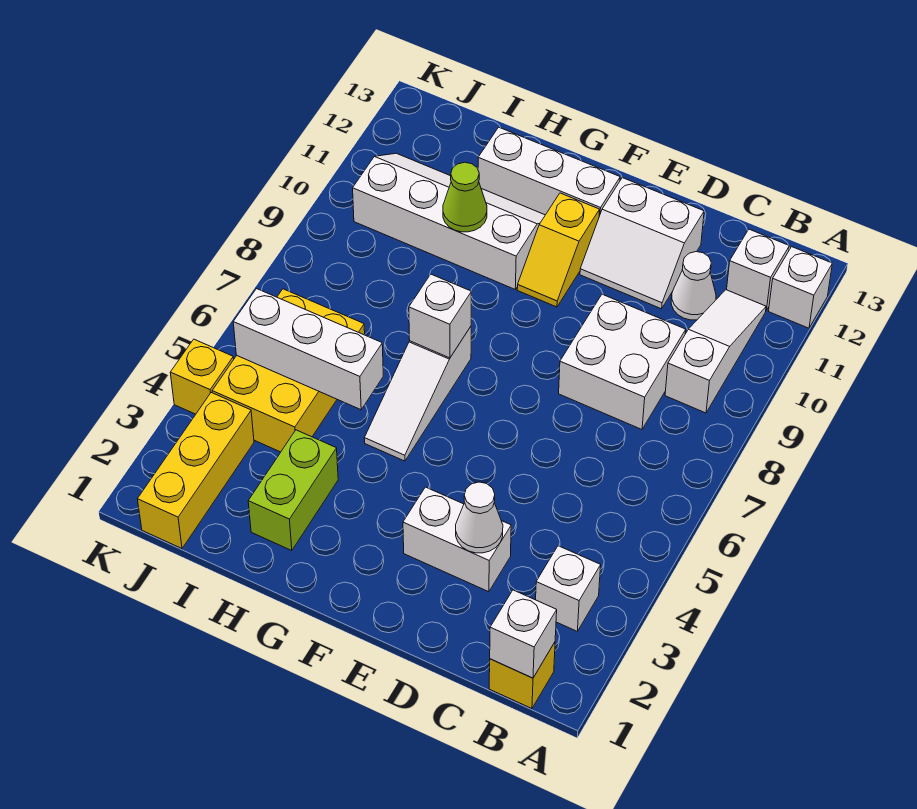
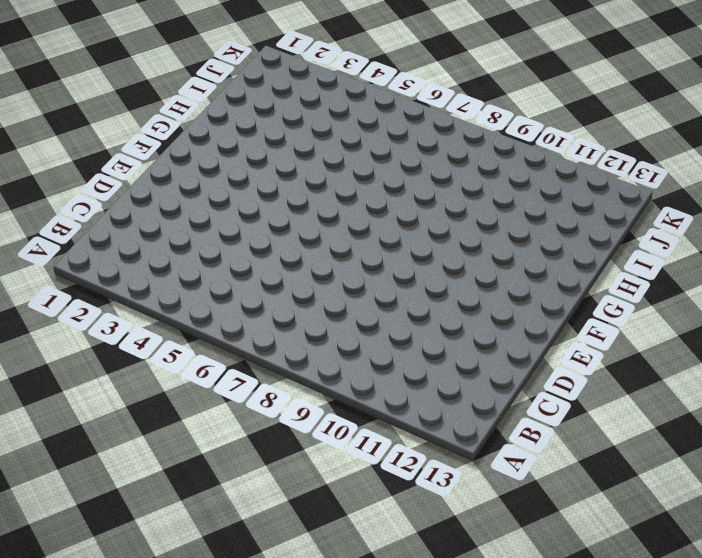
none -> white brick A12 level 1
none -> yellow brick B1 level 1
none -> white brick B3 level 1

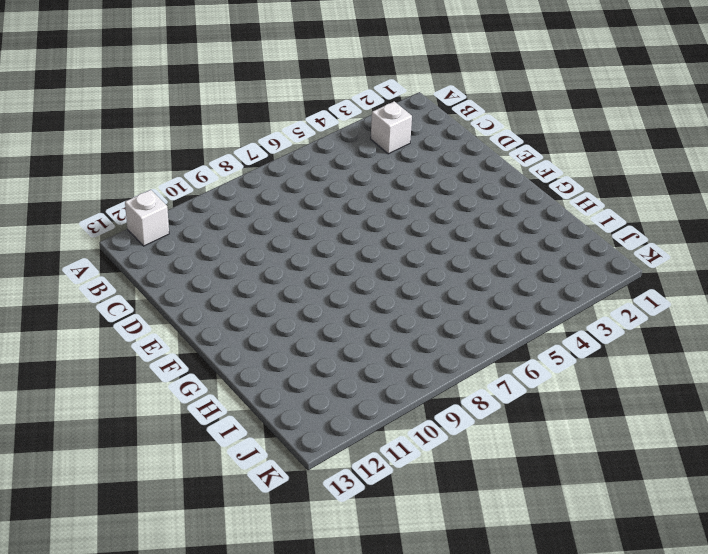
none -> yellow brick B1 level 1
none -> white slope B9:B11 level 1 top 9
none -> white brick B12 level 1

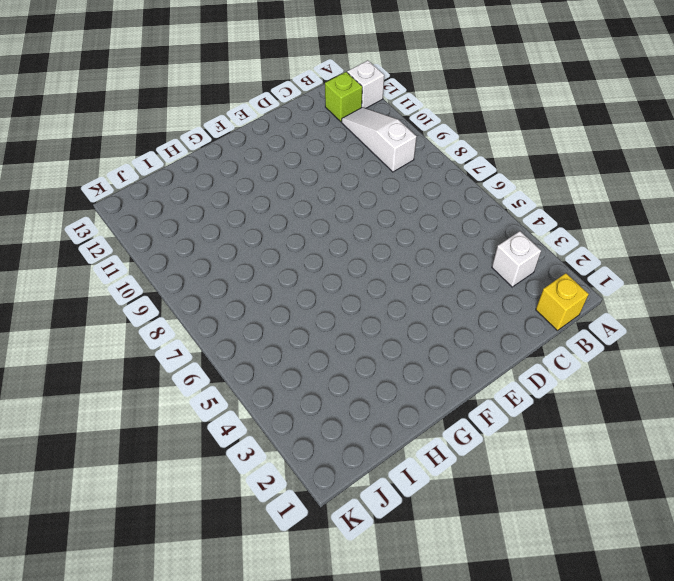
lime brick B12 level 1 -> white brick B12 level 1
none -> white brick C8:D9 level 1
none -> white cone C11 level 1
none -> white brick D3:E3 level 1

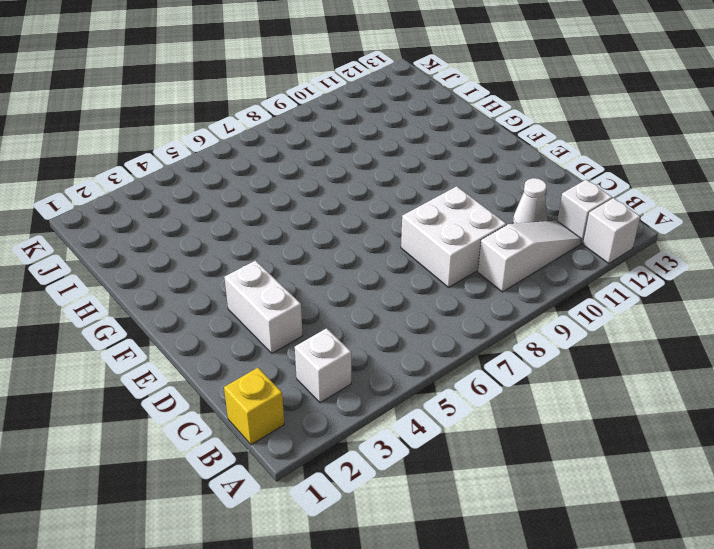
none -> white slope D11:E12 level 1 top 12
none -> yellow slope F10:F11 level 1 top 11
none -> white brick F12:H12 level 1

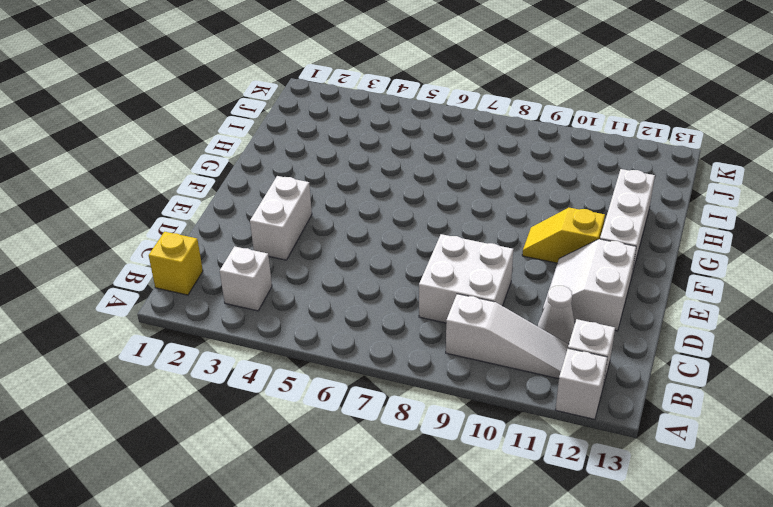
none -> white slope G5:G7 level 1 top 7
none -> white slope G10:J11 level 1 top 10
none -> lime brick H2:H3 level 1

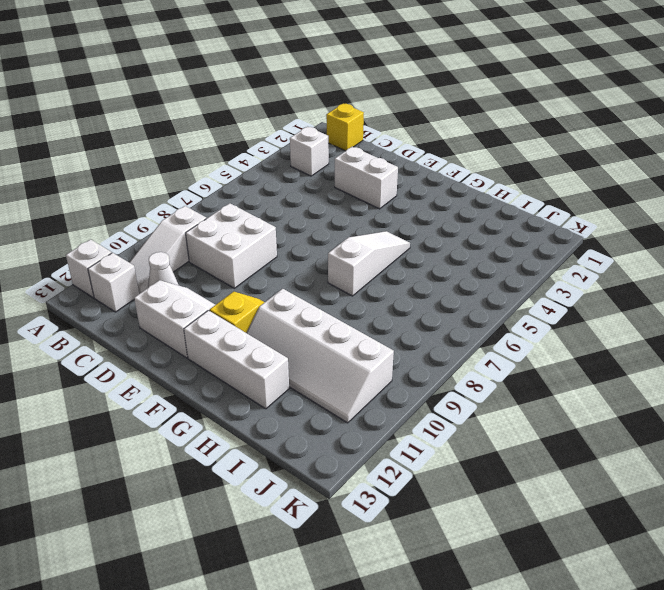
none -> lime brick H2:H3 level 1
none -> yellow brick I4:J6 level 1
none -> yellow brick J1:J3 level 1

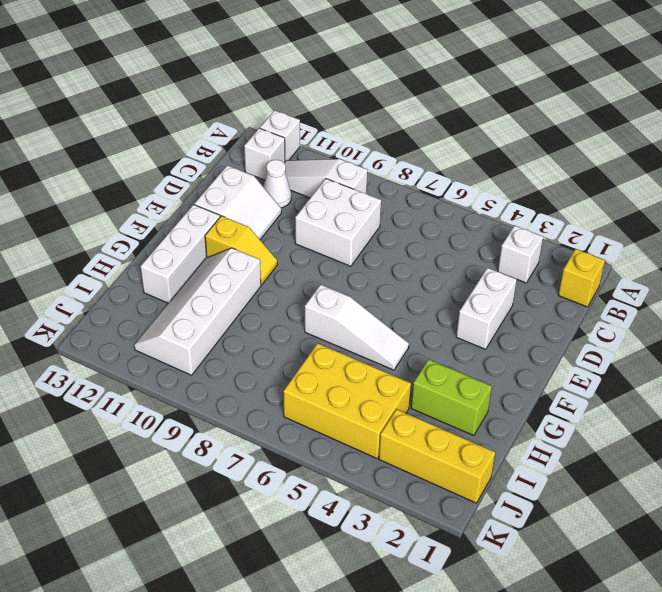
none -> yellow brick K4 level 1
none -> white brick B1 level 2
none -> white cone D3 level 2

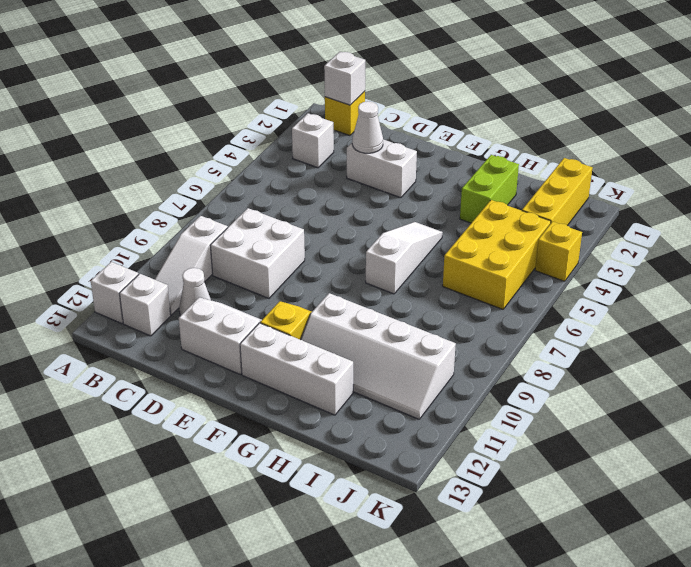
none -> white brick G7 level 2
none -> white brick H5:J5 level 2
none -> lime cone H10 level 2

